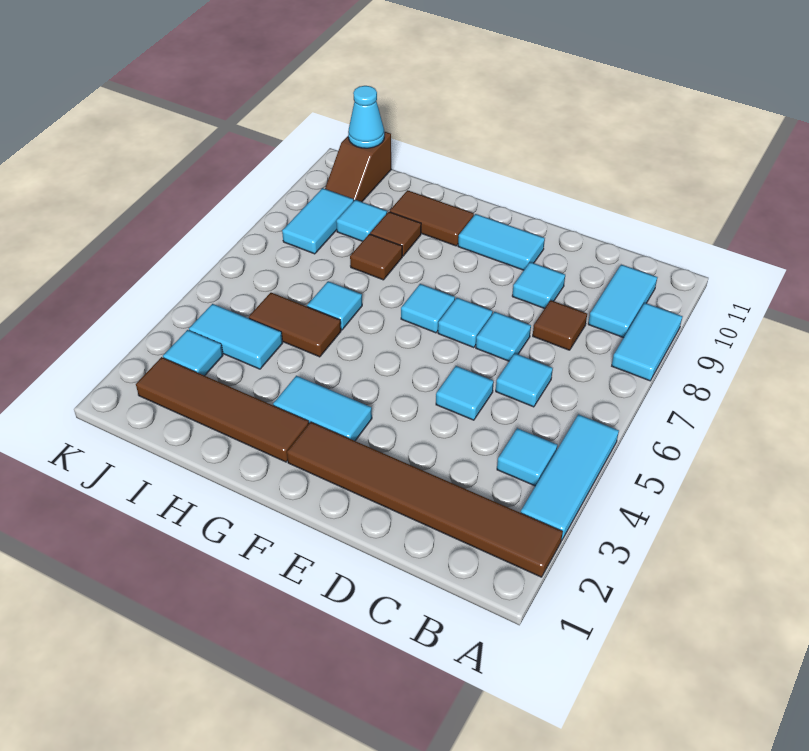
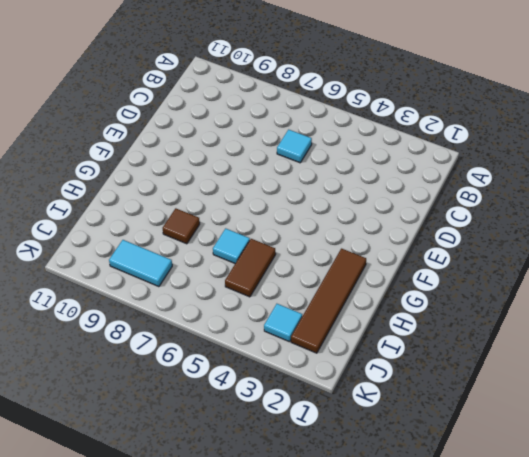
none -> brown tile A2:F2 level 1
none -> cyan tile A3:A5 level 1
none -> cyan tile A8:A9 level 1

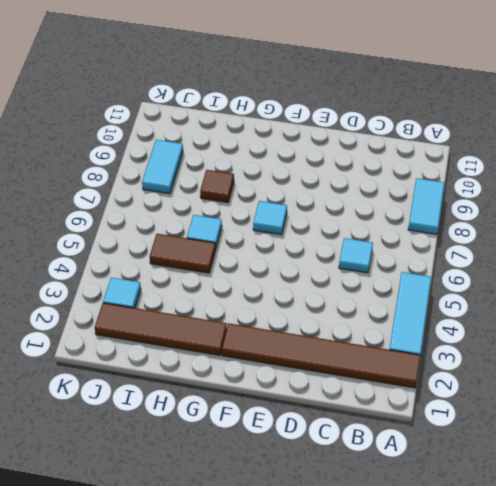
none -> cyan tile B4 level 1
none -> cyan tile B9:B10 level 1
none -> brown tile C8 level 1

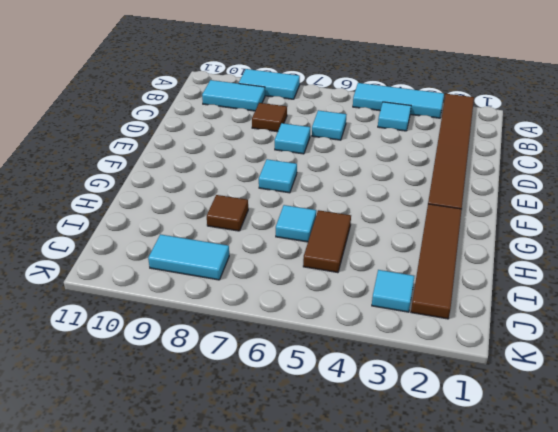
none -> cyan tile D5 level 1
none -> cyan tile D9 level 1
none -> cyan tile E7 level 1

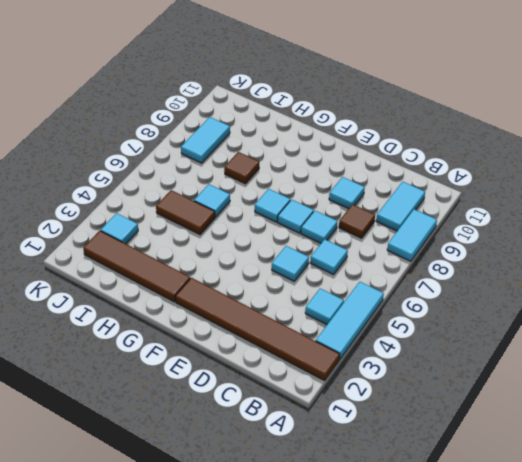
none -> cyan tile E10:F10 level 1
none -> cyan tile F3:G3 level 1
none -> brown tile G10:H10 level 1

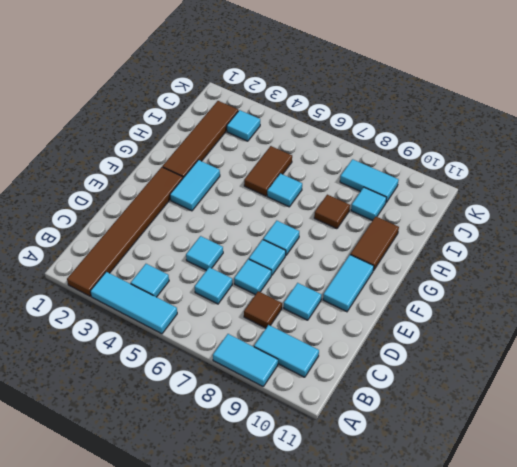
none -> brown tile H9 level 1
none -> cyan tile I4:J4 level 1
none -> brown slope J10:J11 level 1 top 11

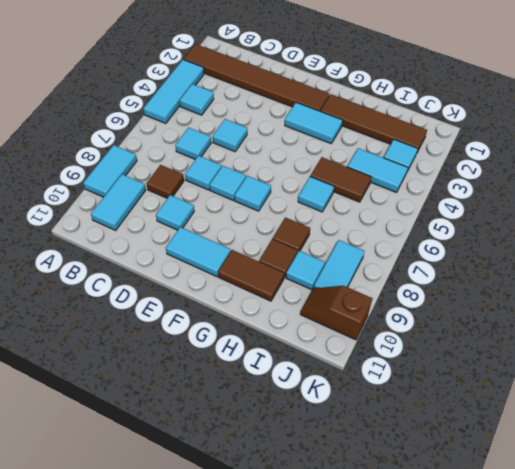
brown slope J10:K10 level 1 top K -> brown slope J10:J11 level 1 top 11
none -> cyan cone J11 level 2

